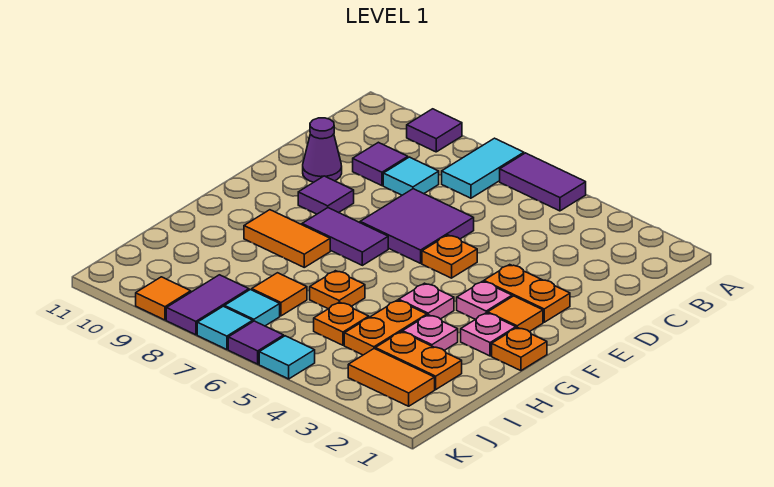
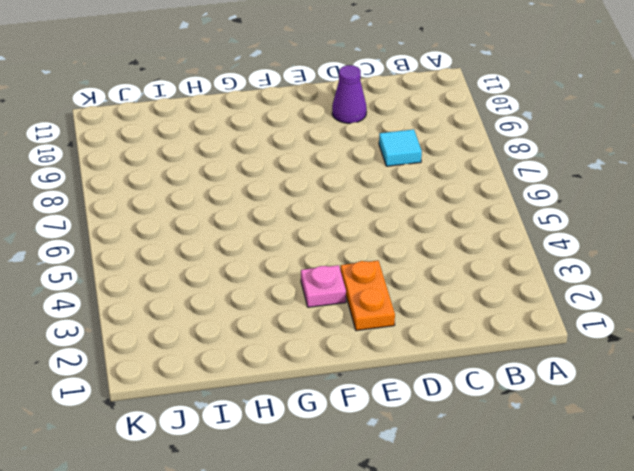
none -> purple tile A5:A6 level 1
none -> cyan tile A7:B7 level 1
none -> purple tile A9 level 1
none -> purple tile C9 level 1

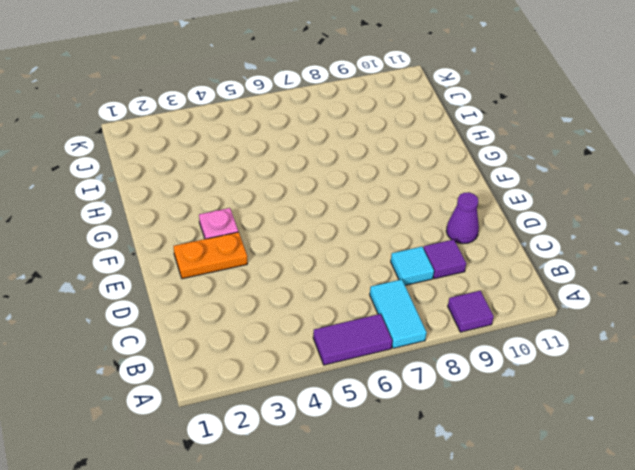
none -> purple tile D6:E7 level 1
none -> orange plate E5 level 1
none -> purple tile E9 level 1
none -> orange tile F2 level 1

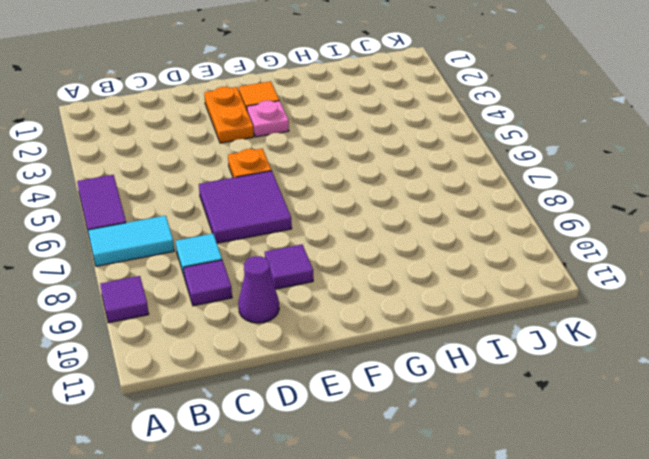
none -> purple tile F7:F8 level 1
none -> orange plate G1 level 1
none -> pink plate G2 level 1
none -> pink plate G4 level 1

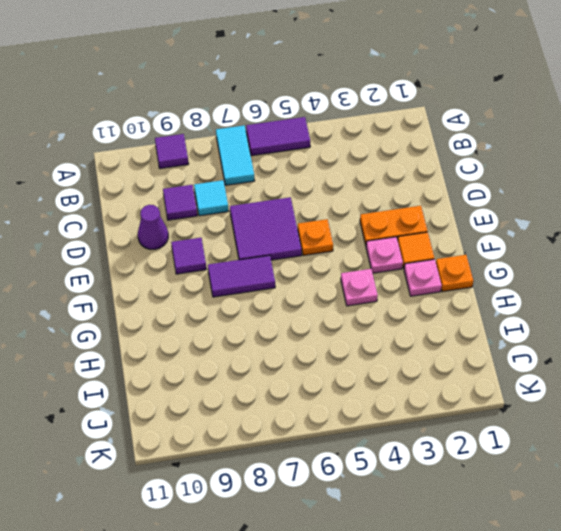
none -> orange tile G8:G9 level 1
none -> pink plate H3 level 1
none -> orange plate H4:I4 level 1
none -> orange plate H6 level 1

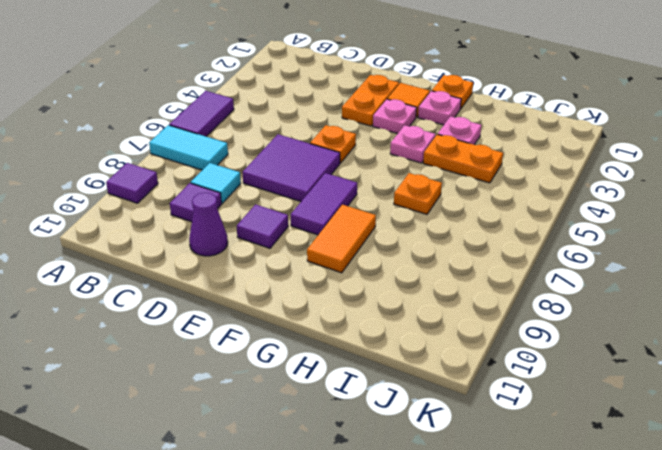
none -> orange plate I2:I3 level 1
none -> orange plate I5 level 1
none -> orange tile I7 level 1
none -> orange tile J2:J3 level 1

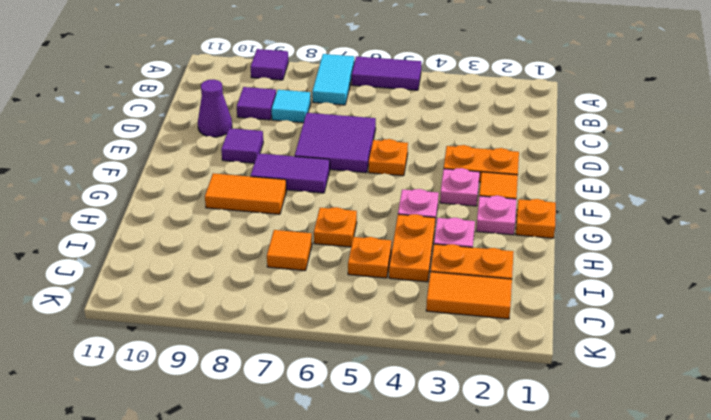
none -> cyan tile J7 level 1
none -> purple tile J8:K8 level 1
none -> cyan tile K5 level 1
none -> purple tile K6 level 1

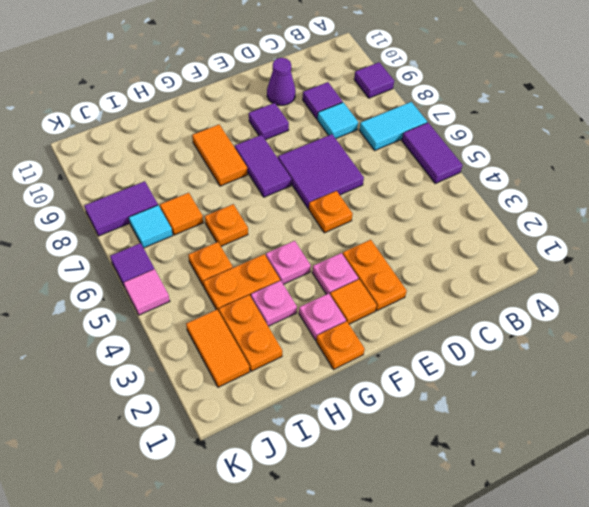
pink tile K5 level 1 -> cyan tile K5 level 1
none -> cyan tile K7 level 1
none -> orange tile K9 level 1

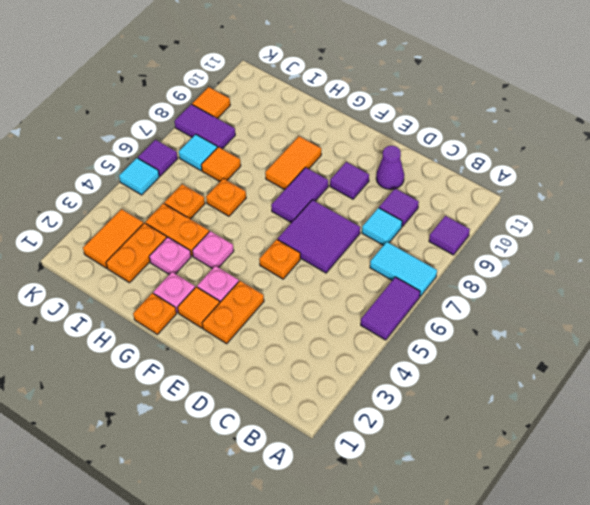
none -> cyan tile K7 level 1

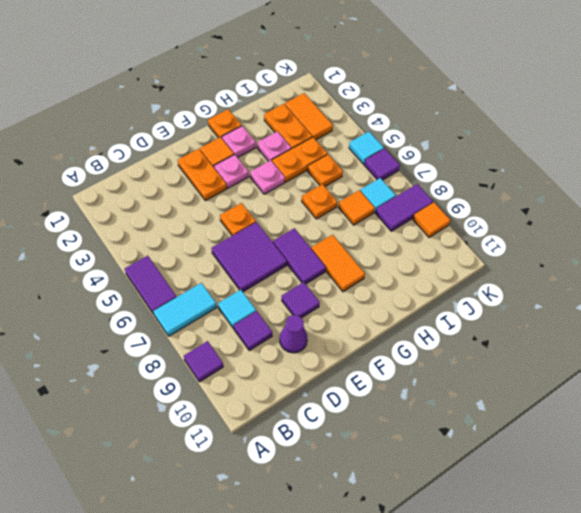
none -> cyan tile K7 level 1

